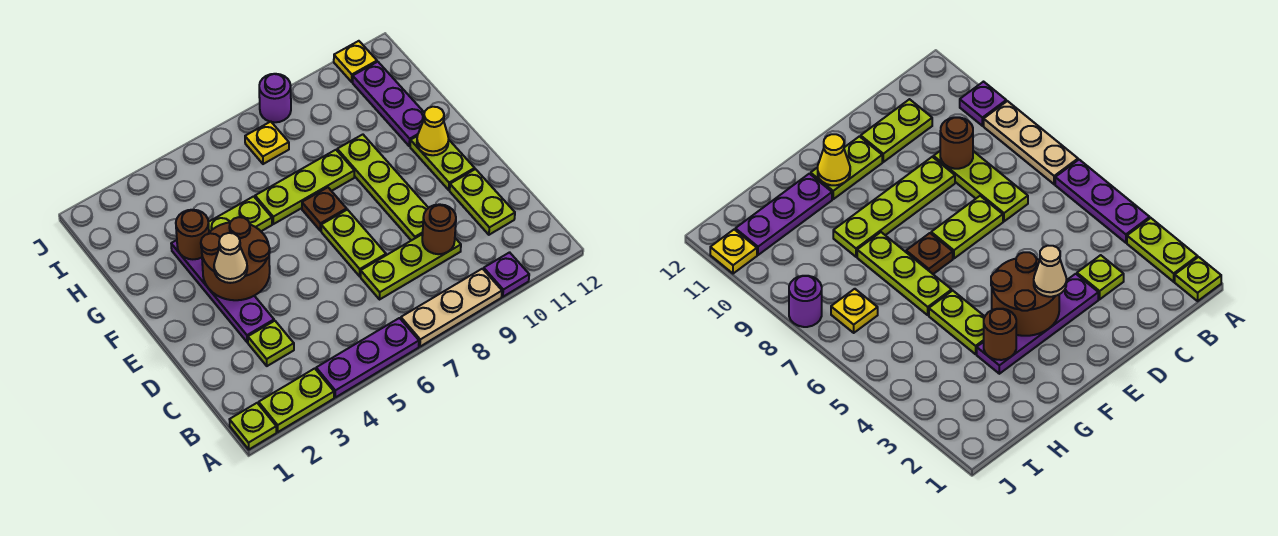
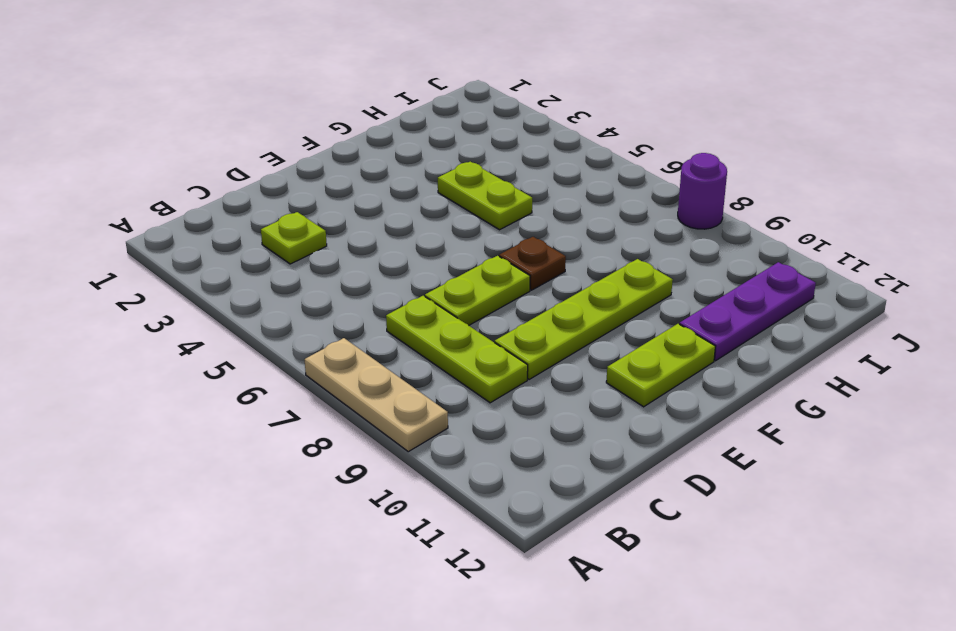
none -> lime plate A1 level 1
none -> lime plate A2:A3 level 1
none -> purple plate A4:A6 level 1

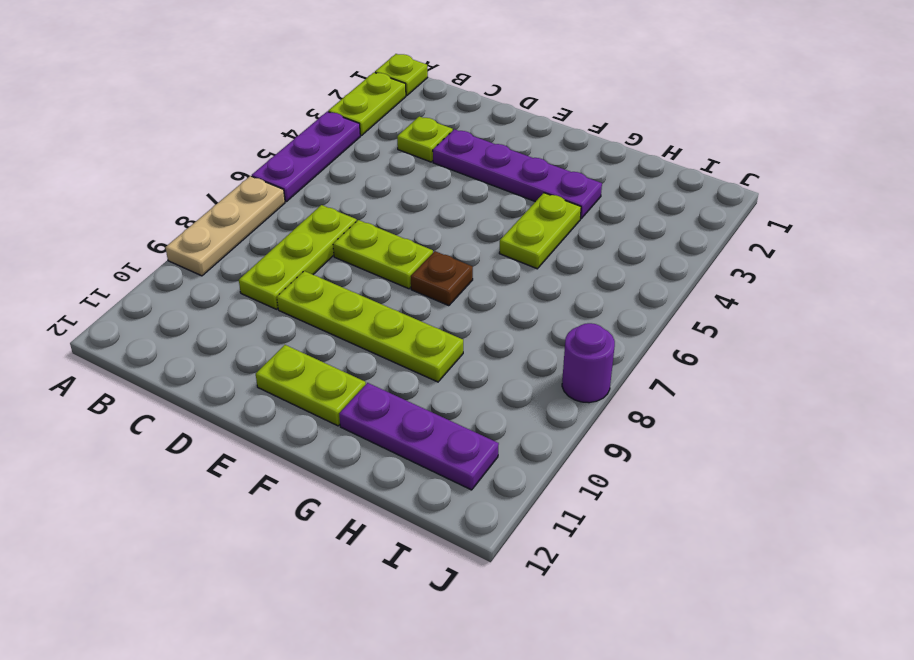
none -> purple plate A10 level 1
none -> lime plate C11:D11 level 1
none -> lime plate G6:G8 level 1

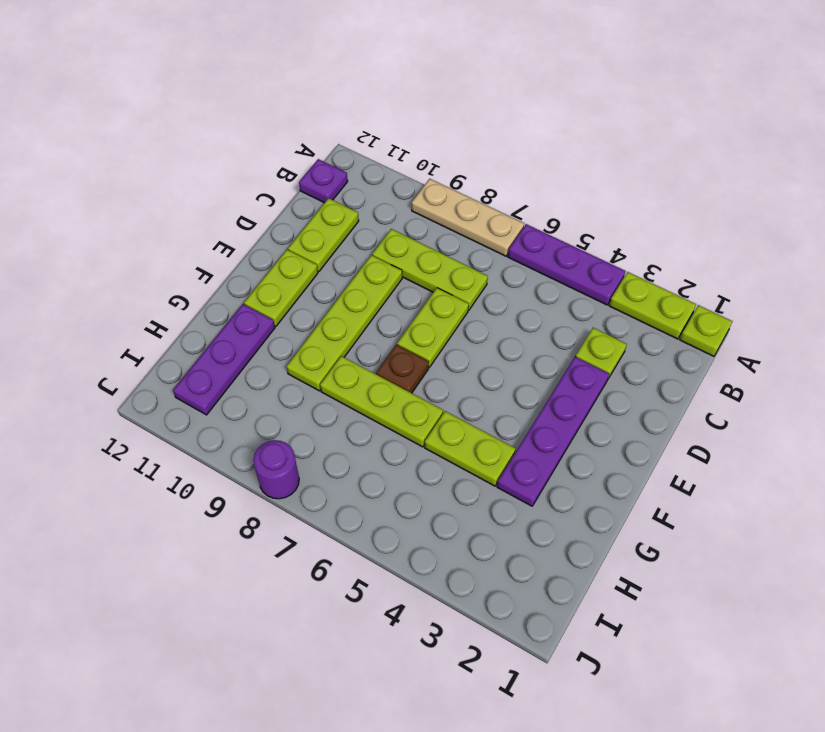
purple plate B12 level 1 -> purple plate A10 level 1
none -> yellow plate I7 level 1
none -> yellow plate J11 level 1
none -> brown round brick C9 level 2

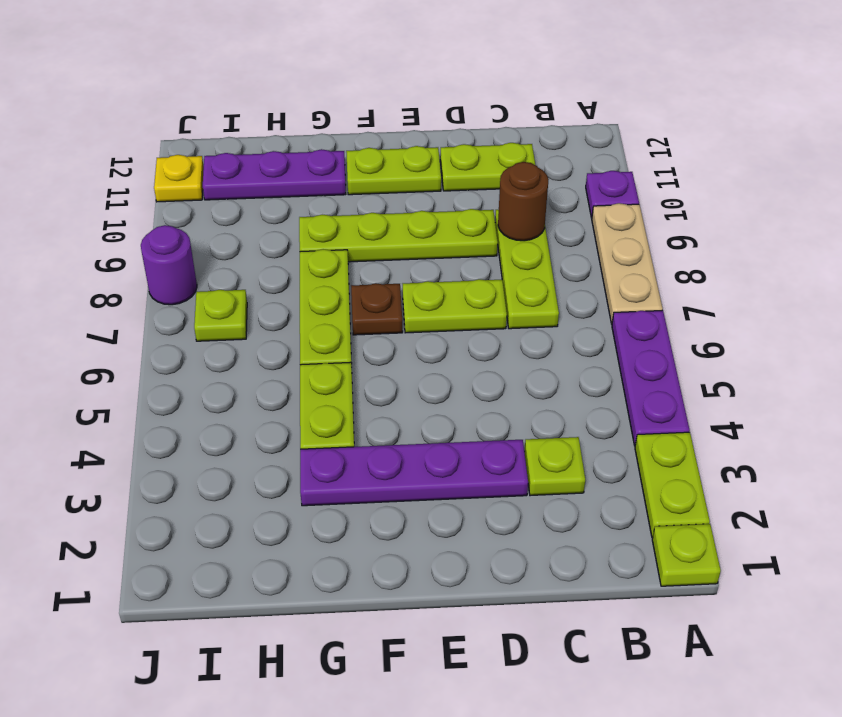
lime plate I7 level 1 -> yellow plate I7 level 1
none -> brown round brick E3:F4 level 2
none -> yellow cone F11 level 2
none -> brown round brick G3 level 2

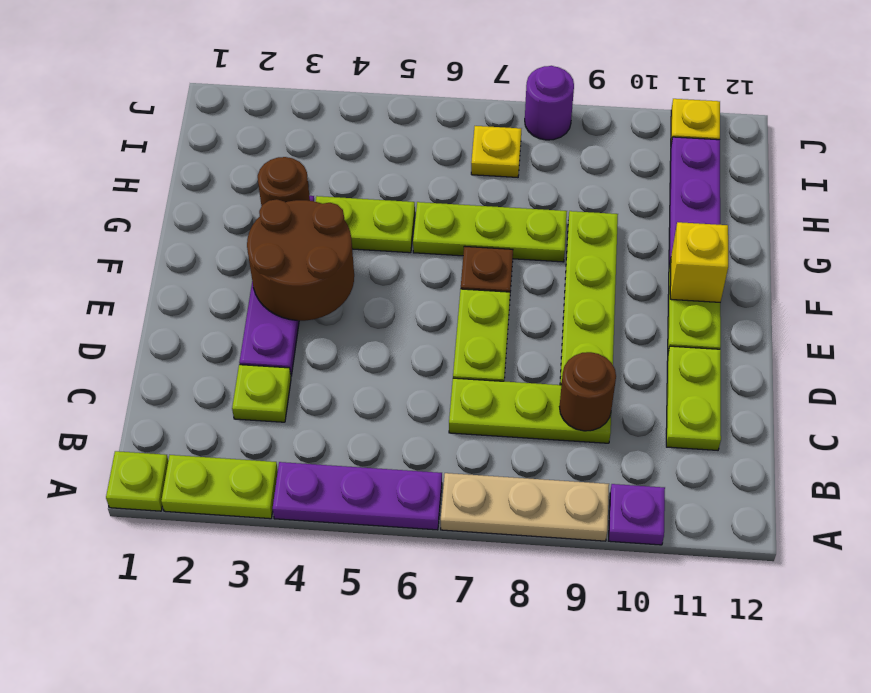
yellow brick F11 level 2 -> yellow cone F11 level 2
none -> tan cone E3 level 3

